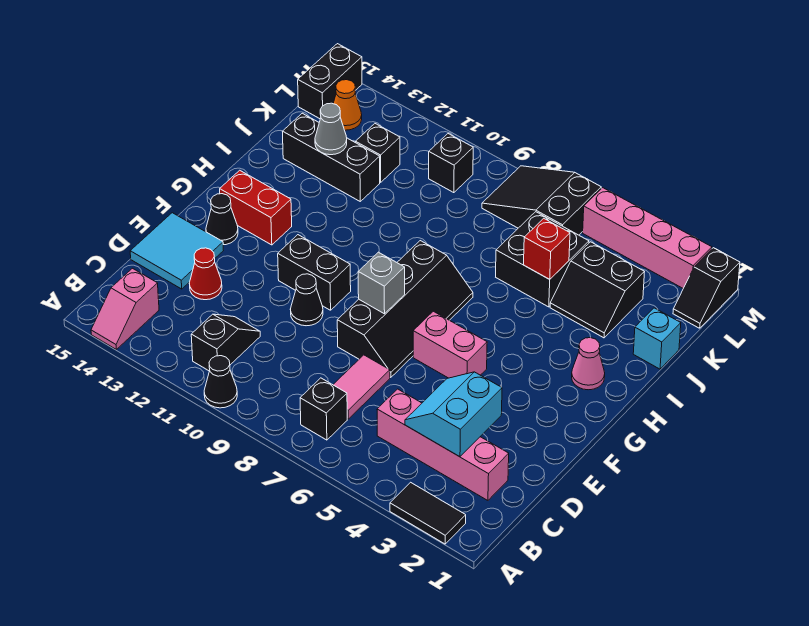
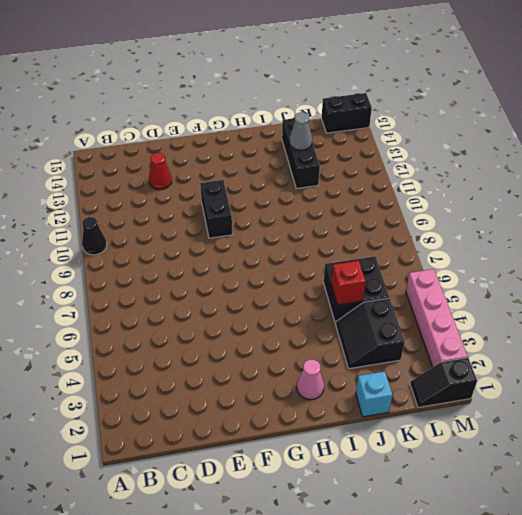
none -> black tile A2:A3 level 1
none -> pink slope A14:B14 level 1 top B
none -> black brick B7 level 1
none -> black slope B11:C11 level 1 top B

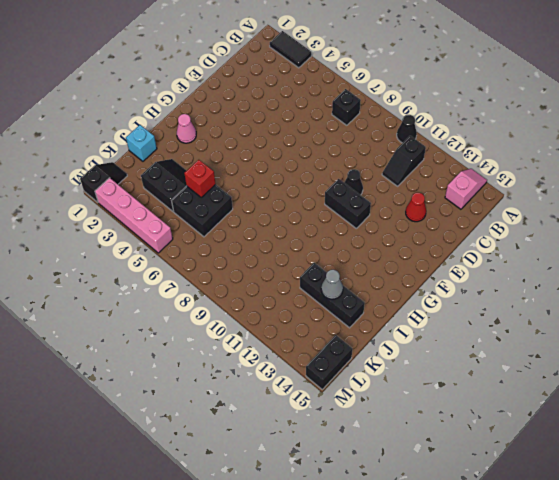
none -> pink brick C2:C5 level 1
none -> pink tile C7:D7 level 1
none -> cyan tile D14:E15 level 1
none -> black slope E7:H8 level 1 top 8

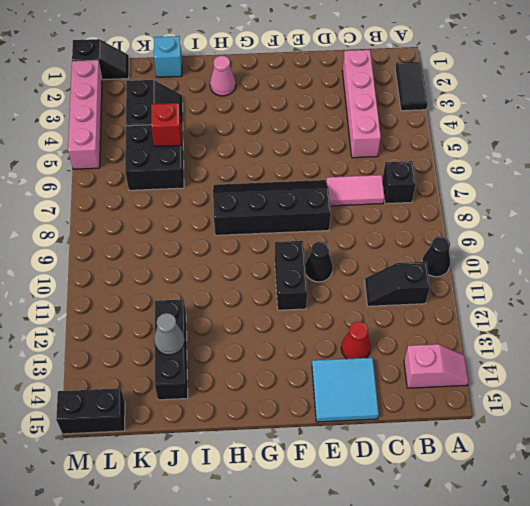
none -> pink brick F5:F6 level 1
none -> black cone F14 level 1
none -> red brick G13:G14 level 1
none -> black brick K12 level 1

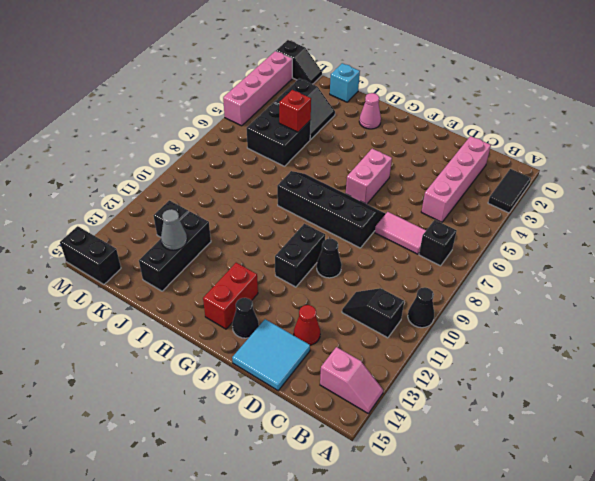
none -> black slope L6:M8 level 1 top 6
none -> black brick L10 level 1
none -> orange cone L14 level 1
none -> cyan slope C3:D4 level 2 top 3

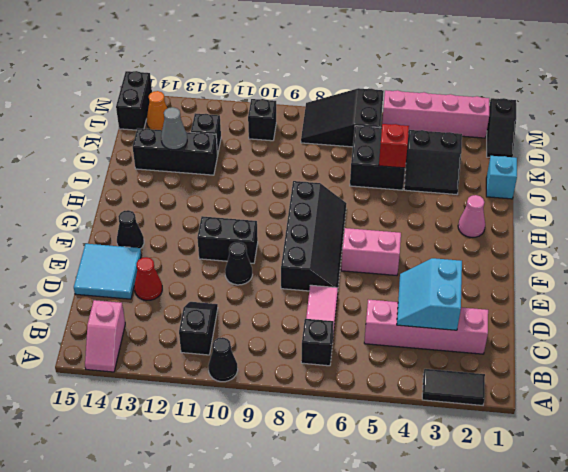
none -> red brick G13:G14 level 1
none -> grey brick F8 level 2

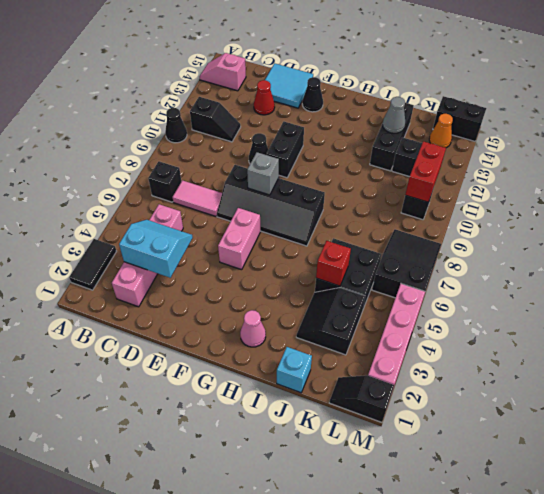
red brick L10:L11 level 2 -> red brick G13:G14 level 1

